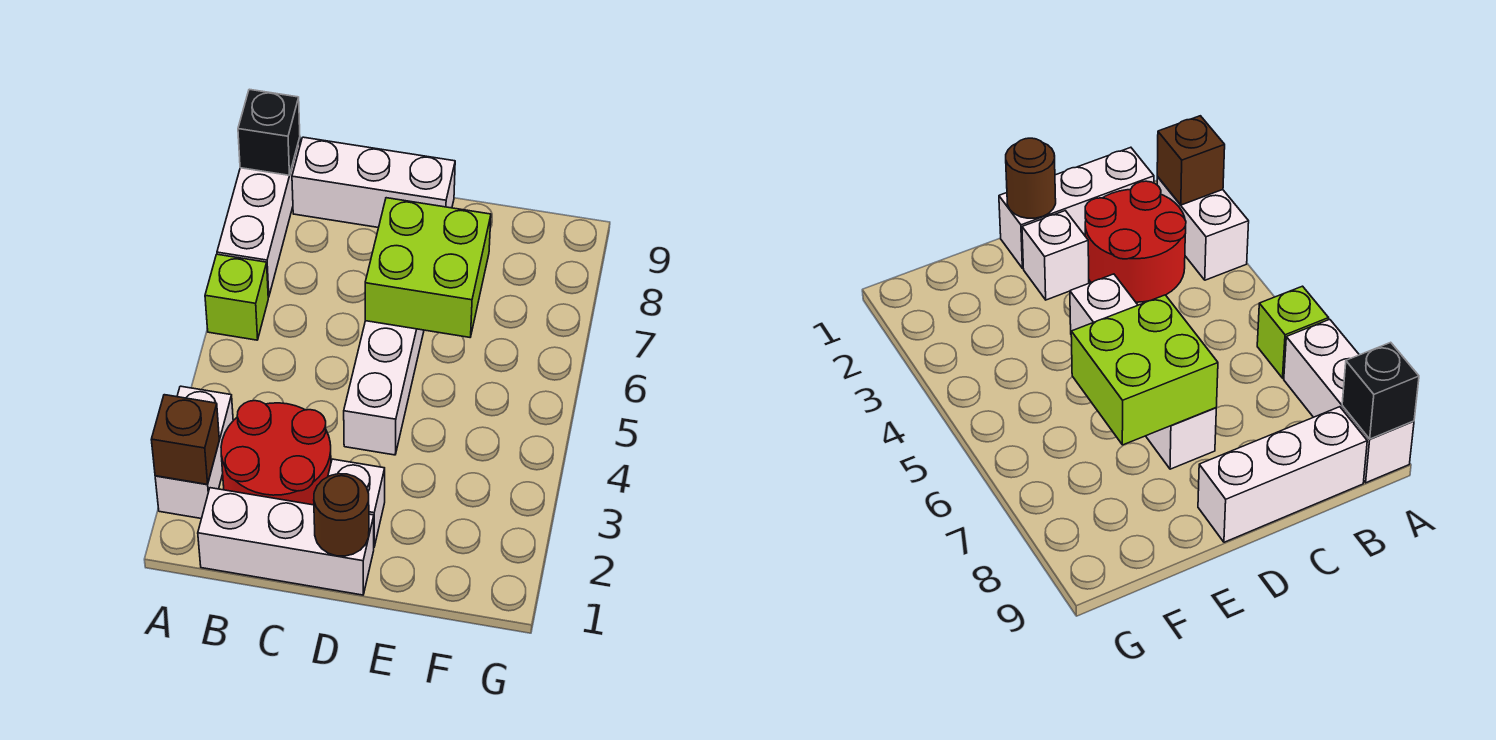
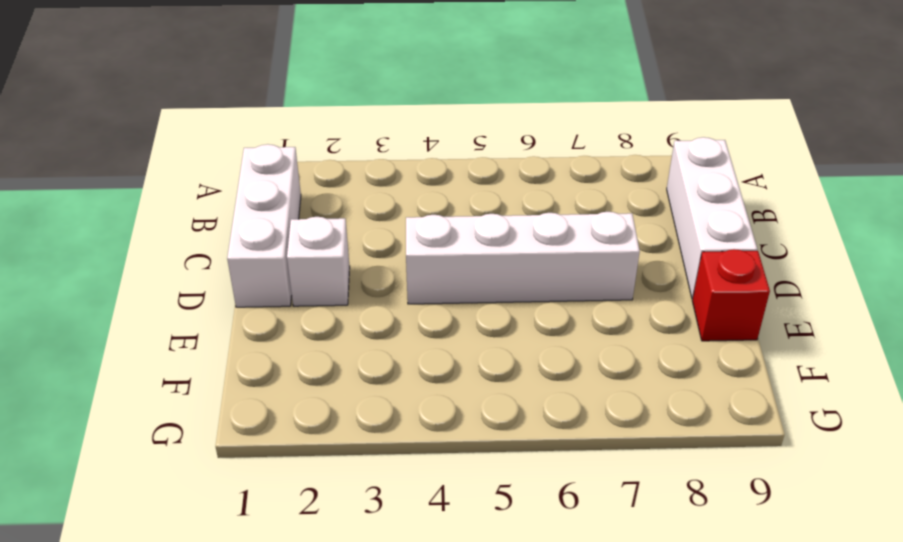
red brick E9 level 1 -> none
none -> white brick A2:A3 level 1
none -> lime brick A6 level 1
none -> white brick A7:A9 level 1

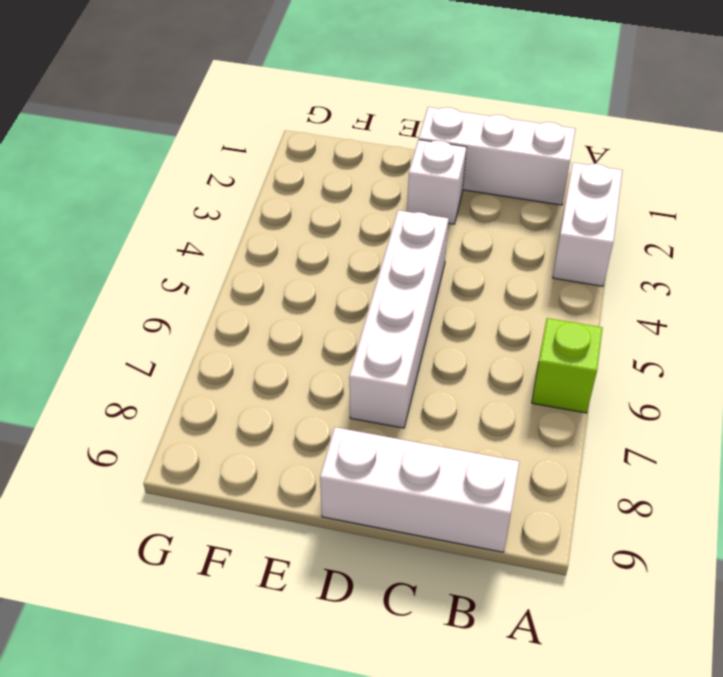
none -> white brick A7:A9 level 1
none -> red round brick B2:C3 level 1
none -> brown brick A2 level 2

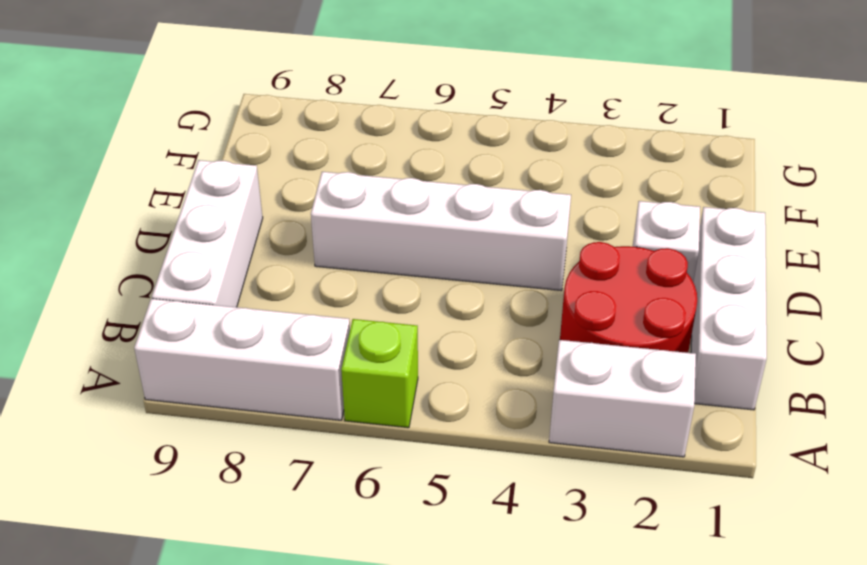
none -> brown brick A2 level 2
none -> black brick A9 level 2
none -> brown round brick D1 level 2

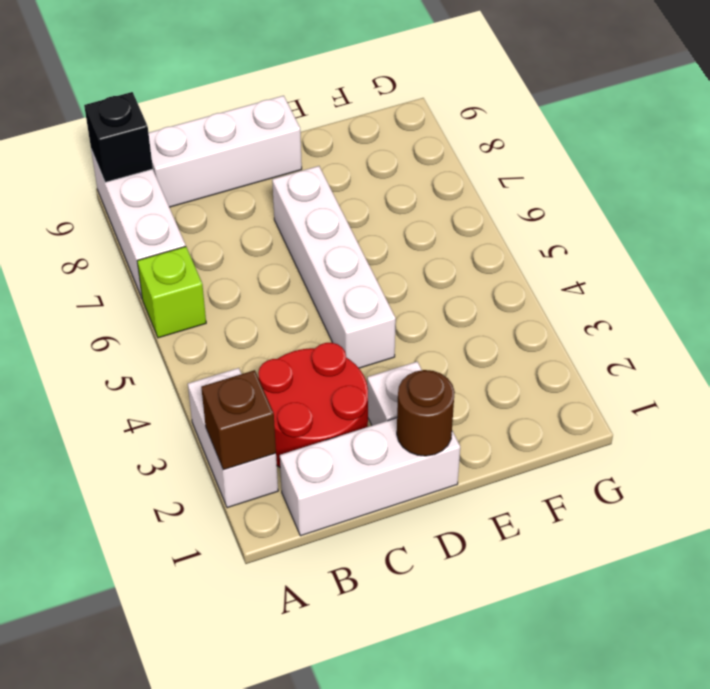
none -> lime brick D6:E7 level 2

